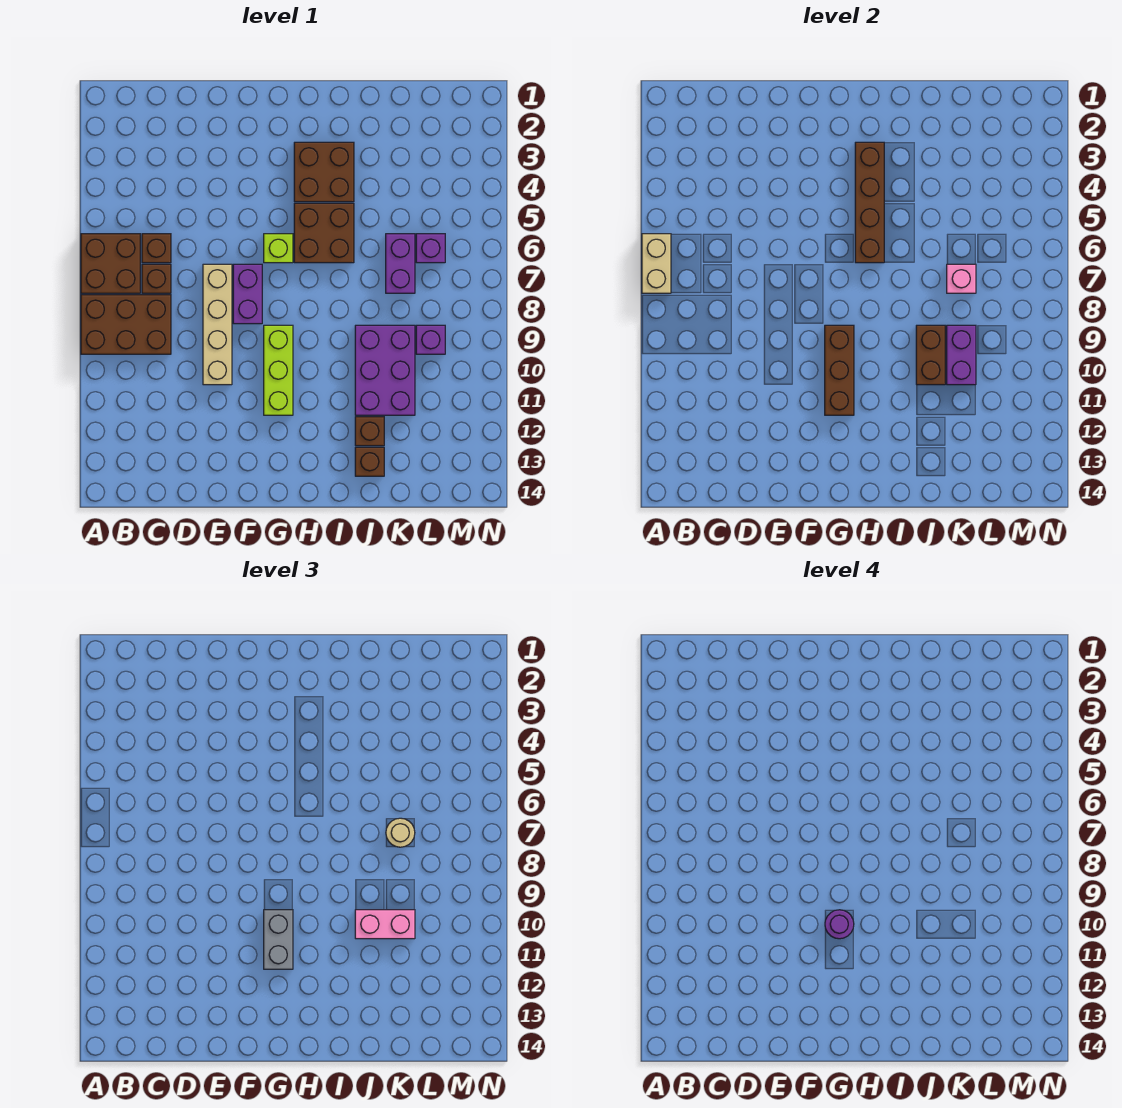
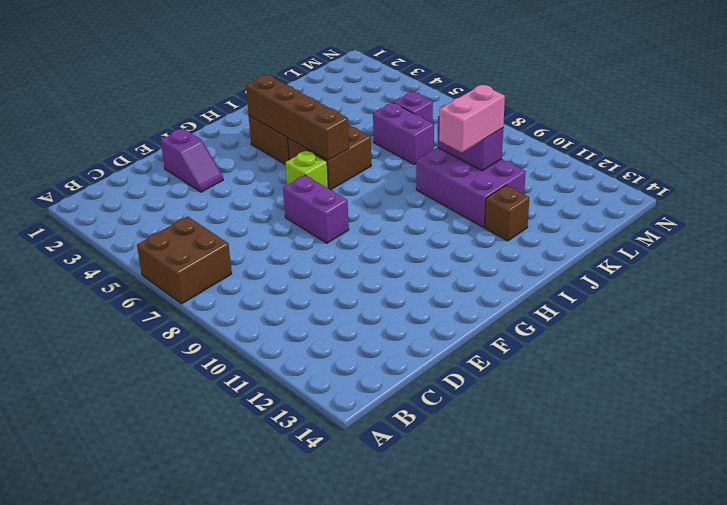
purple slope E2:E3 level 1 top 2 -> none
none -> brown brick A8:C9 level 1
none -> brown brick C6 level 1
none -> brown brick C7 level 1

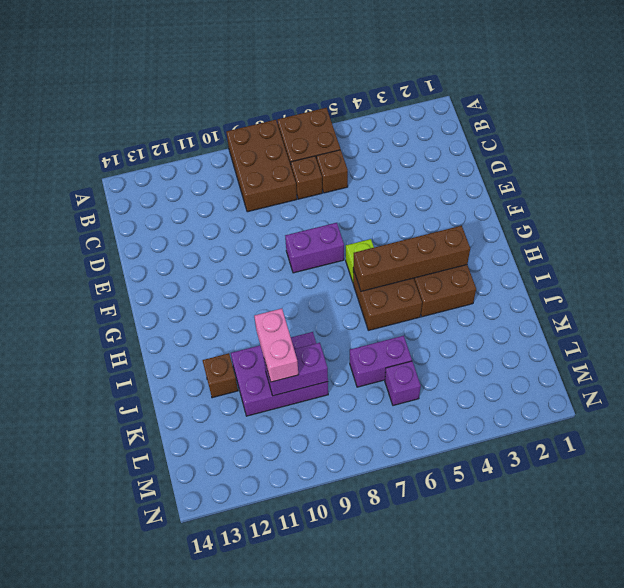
none -> tan brick E7:E10 level 1
none -> lime brick G9:G11 level 1
none -> brown brick J13 level 1

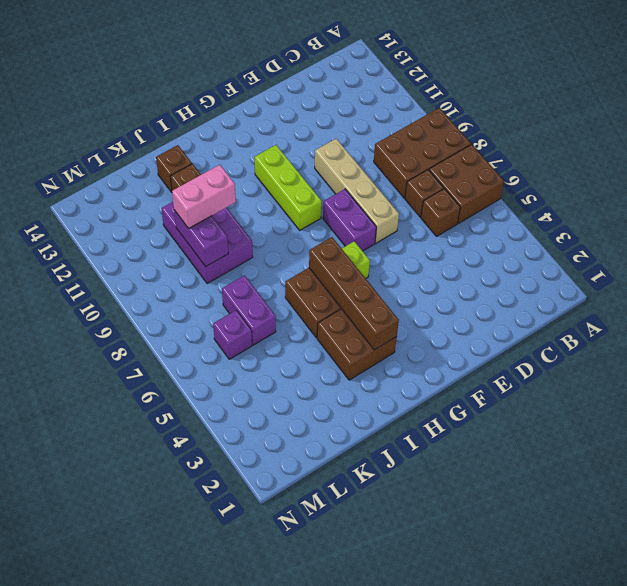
none -> purple brick L9 level 1
none -> tan brick A6:A7 level 2
none -> brown brick G9:G11 level 2

